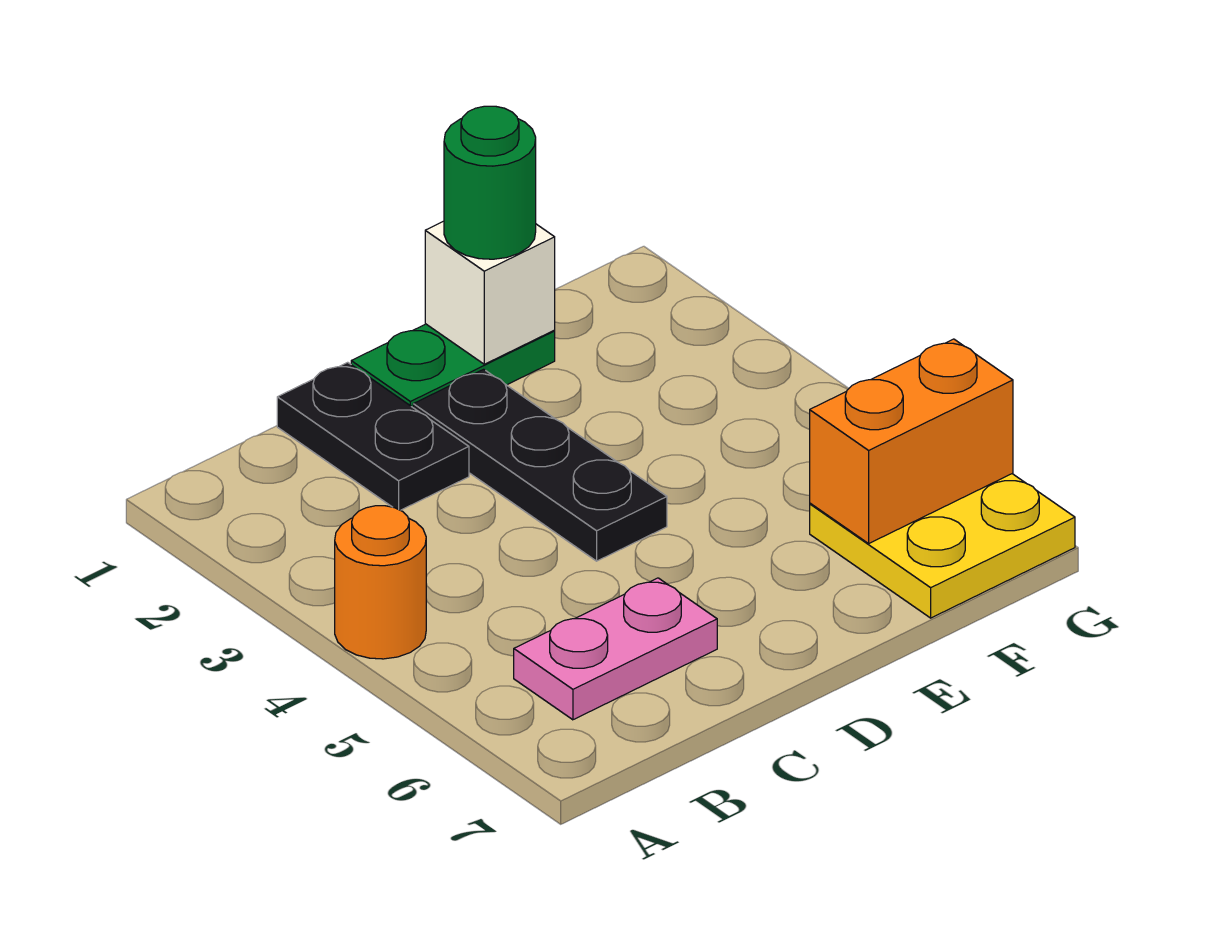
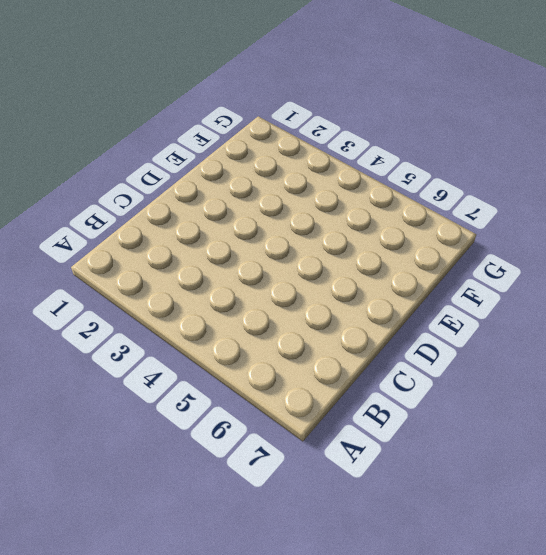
none -> orange round brick A4 level 1
none -> pink plate B6:C6 level 1

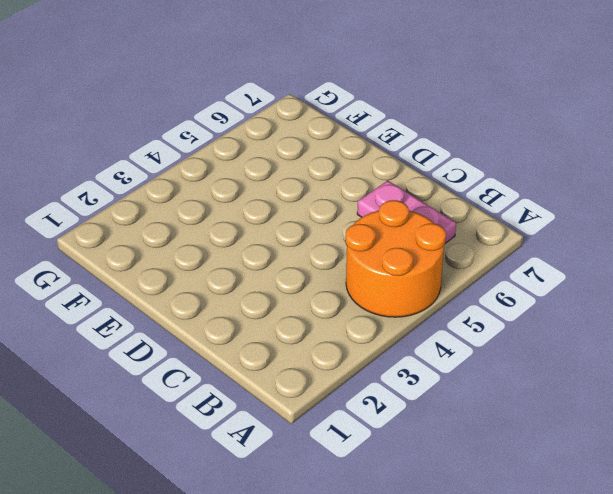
orange round brick A4:B5 level 1 -> orange round brick A4 level 1
none -> black plate C1:C2 level 1
none -> green plate D1:E1 level 1

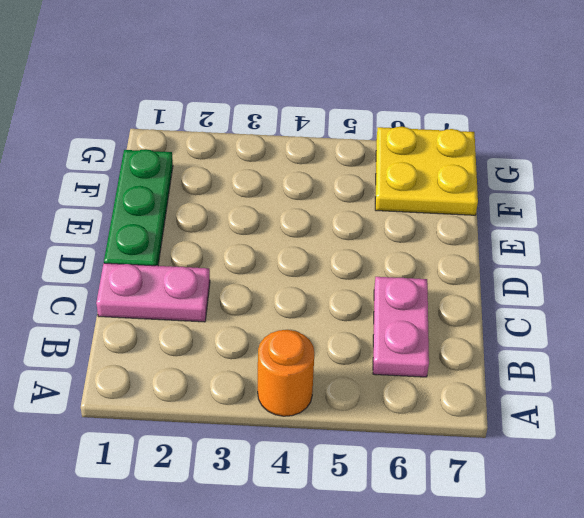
pink plate C1:C2 level 1 -> black plate C1:C2 level 1
green plate D1:F1 level 1 -> green plate D1:E1 level 1
none -> black plate D2:D4 level 1
none -> white brick E1 level 2

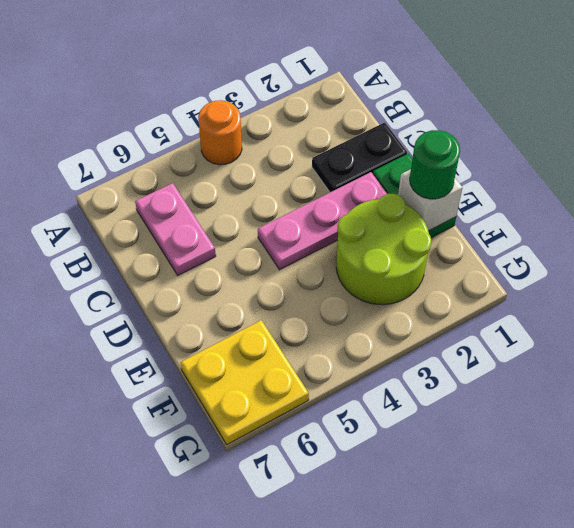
pink plate D2:D4 level 1 -> black plate D2:D4 level 1
lime round brick E2:F3 level 1 -> none
none -> orange brick F6:G6 level 2

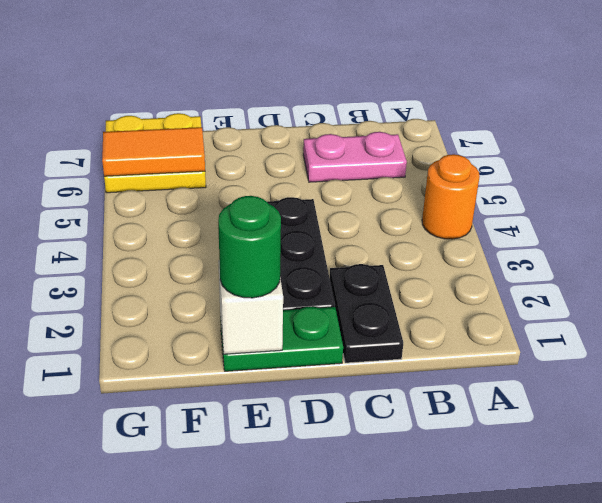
orange tile F6:G6 level 2 -> orange brick F6:G6 level 2

